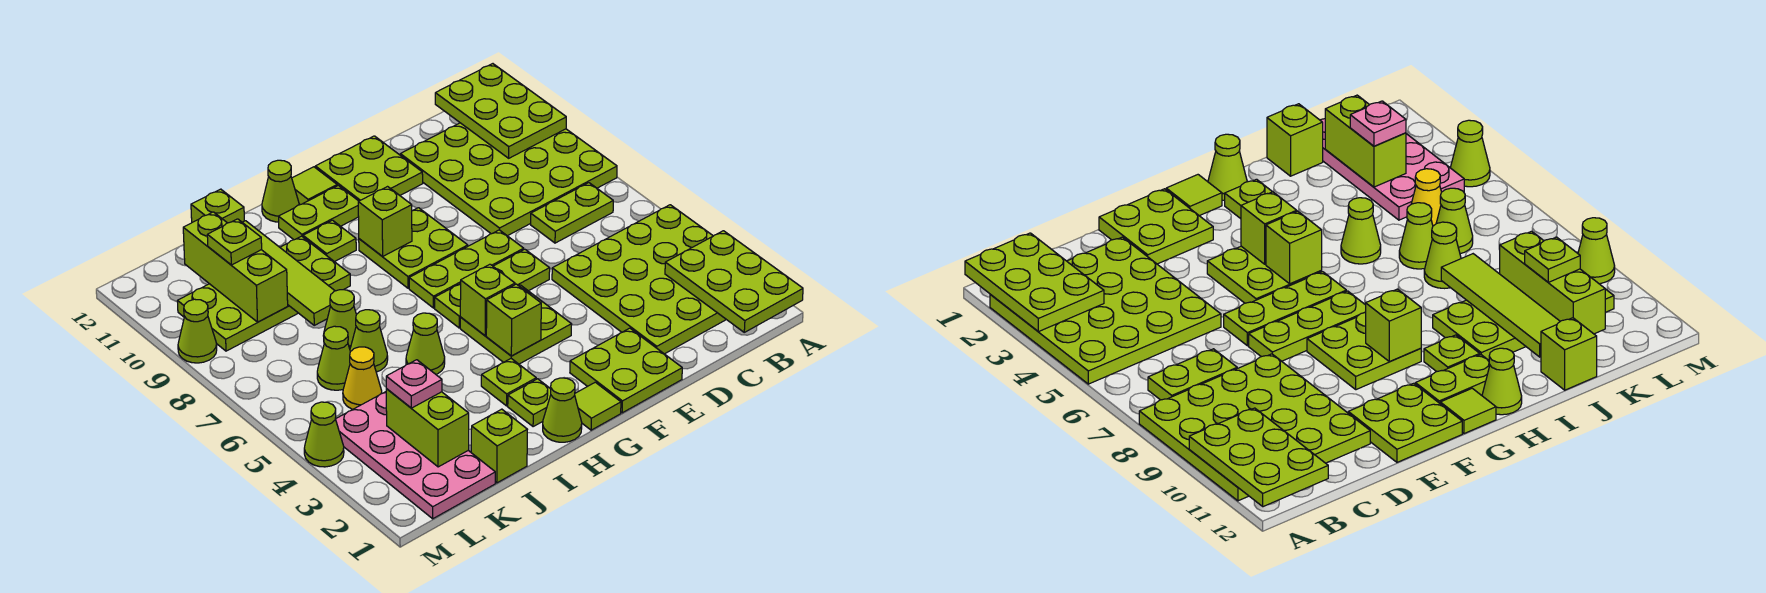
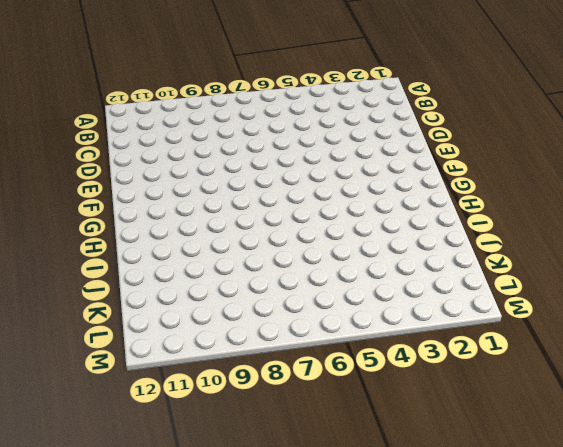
none -> lime plate A2:D5 level 1
none -> lime plate A8:D11 level 1
none -> lime plate B7:C7 level 1
none -> lime plate E1:F2 level 1

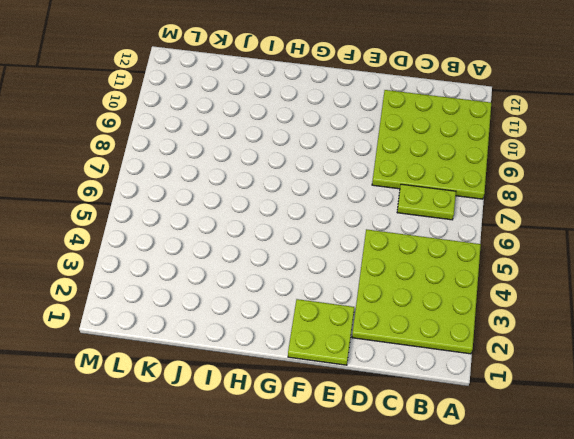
none -> lime plate E6:G6 level 1
none -> lime plate E7:G7 level 1
none -> lime plate E11:F12 level 1
none -> lime plate F4:G5 level 1

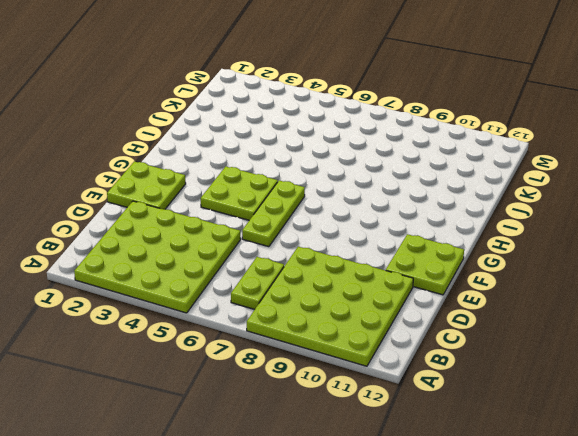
none -> lime plate E7:G7 level 1
none -> lime plate F8:G9 level 1
none -> lime tile G1 level 1
none -> lime plate G11:H11 level 1

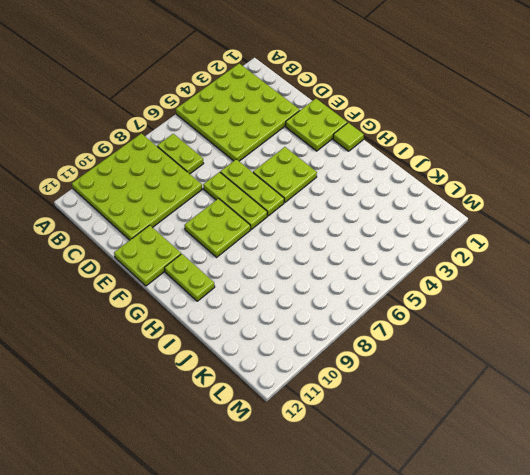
none -> lime tile G12 level 1
none -> lime cone H1 level 1
none -> lime plate H2 level 1
none -> lime plate H3 level 1

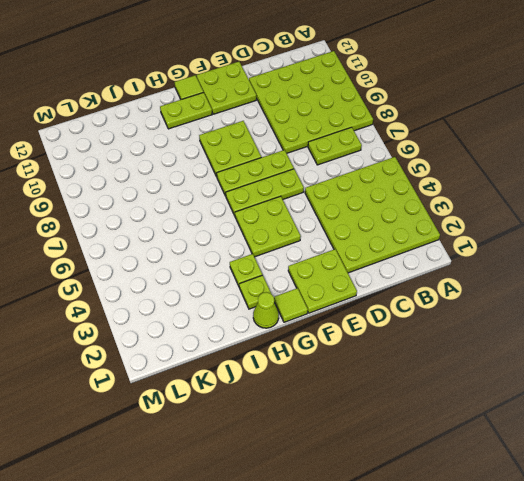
none -> lime plate H10 level 1
none -> lime cone H12 level 1
none -> lime cone I5 level 1
none -> lime plate I9:L10 level 1

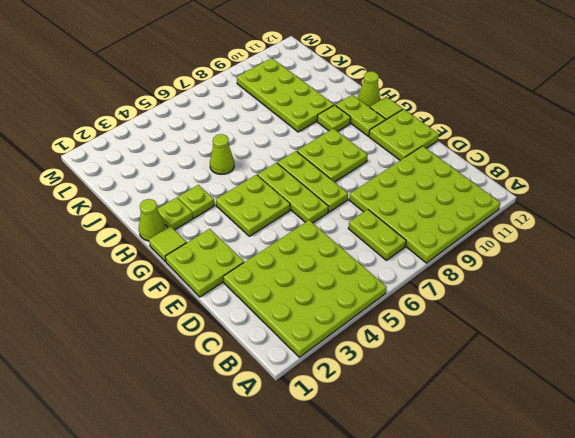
none -> lime brick J1 level 1
none -> lime cone J6 level 1
none -> lime cone J7 level 1
none -> lime brick J12 level 1

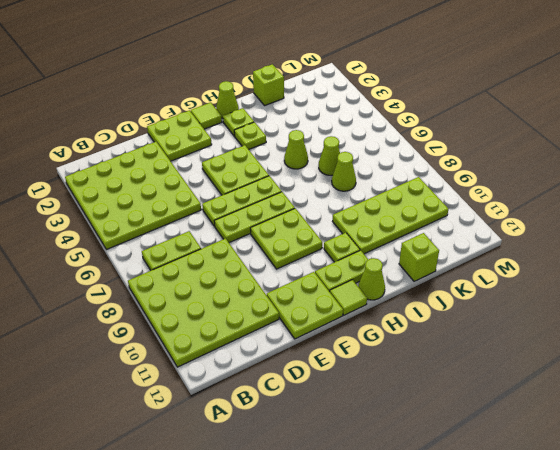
none -> pink plate K1:L4 level 1
none -> yellow cone K5 level 1
none -> lime cone K6 level 1
none -> lime cone M4 level 1

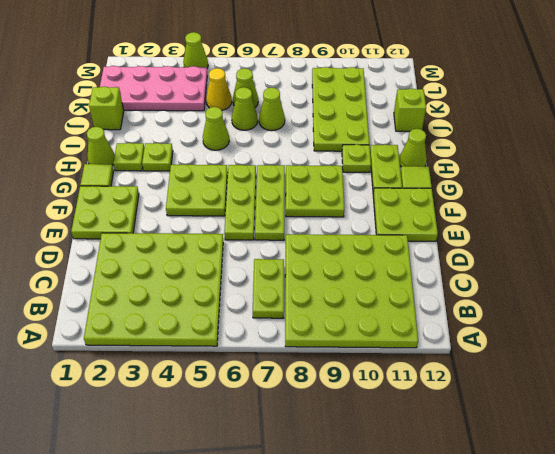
none -> lime cone M9 level 1
none -> lime plate A1:B3 level 2
none -> lime plate A10:B12 level 2
none -> lime brick G4 level 2

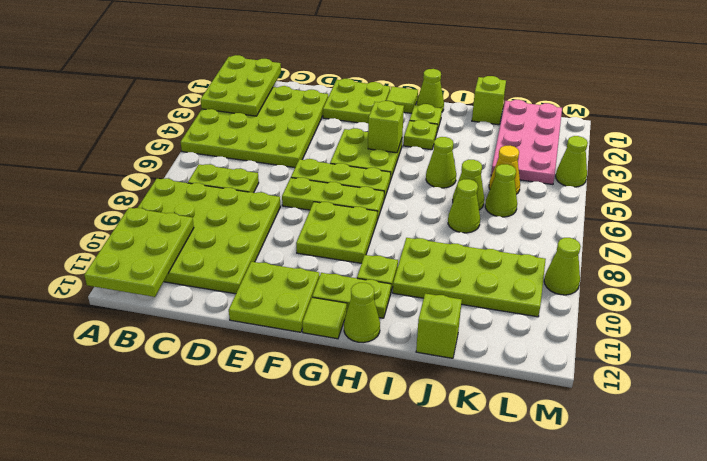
none -> lime brick G5 level 2
none -> lime brick G9 level 2
none -> lime tile J8:J11 level 2
none -> lime brick K2:K3 level 2

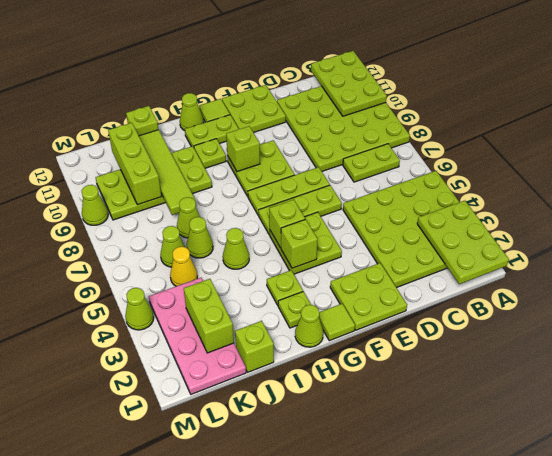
none -> pink plate K3 level 3
none -> lime plate K10 level 3

